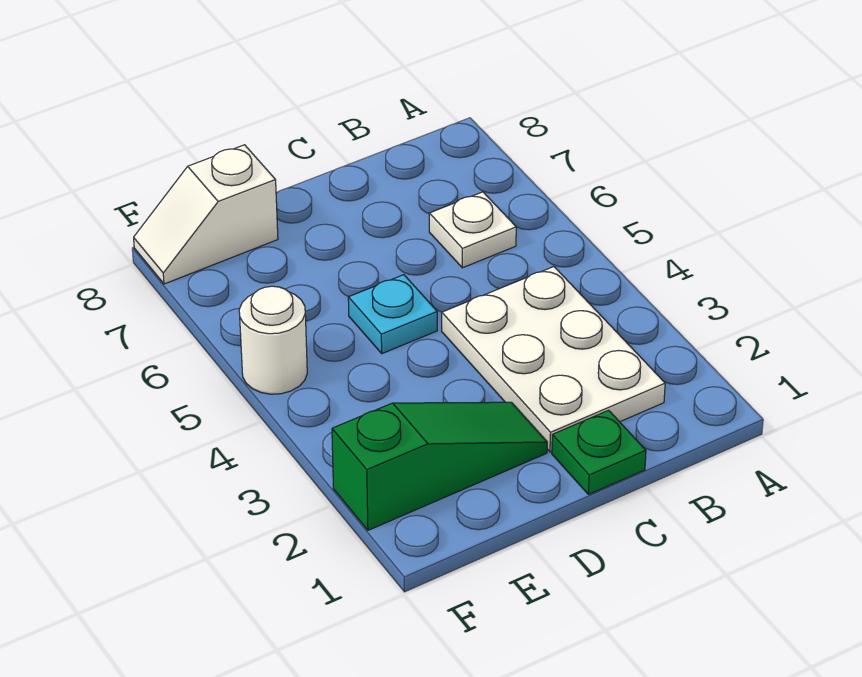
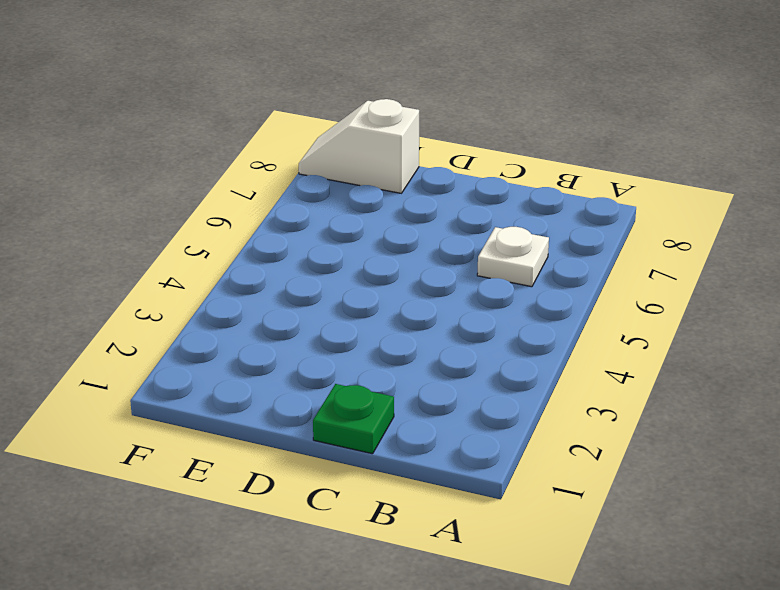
none -> white plate B2:C4 level 1
none -> green slope D2:F2 level 1 top F

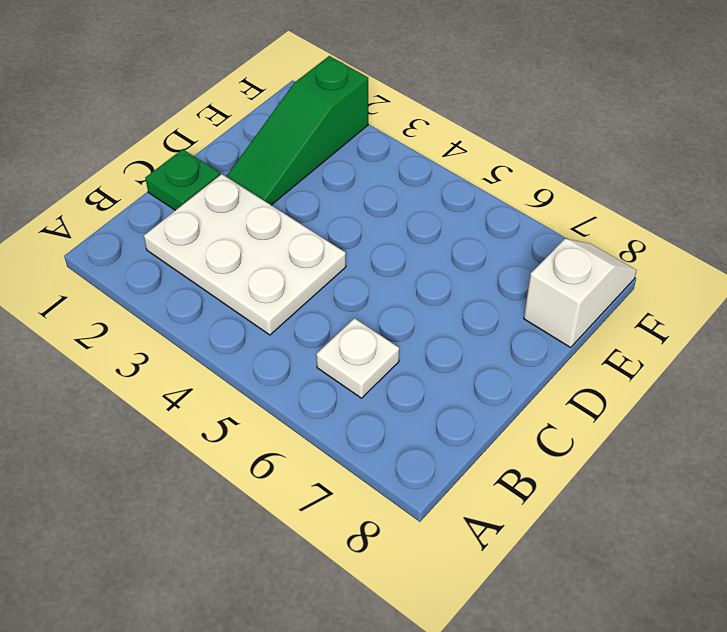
none -> cyan plate D5 level 1
none -> white round brick F5 level 1

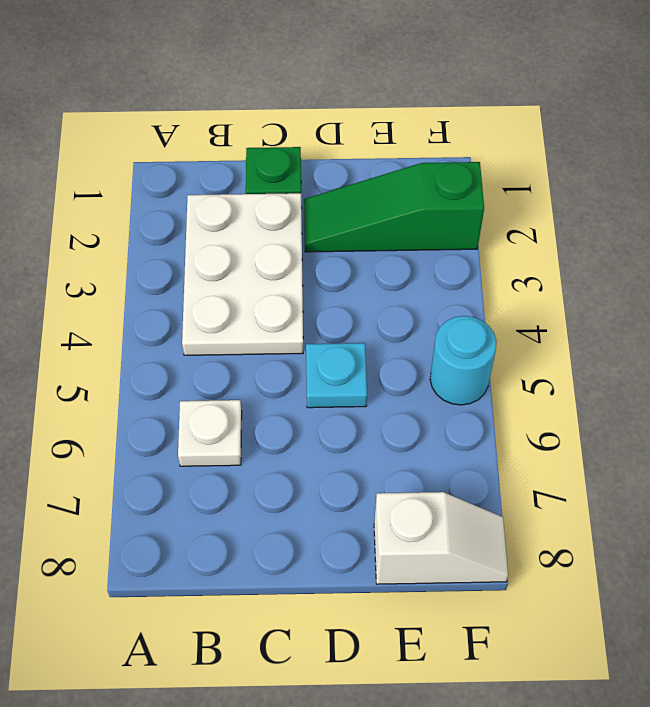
cyan round brick F5 level 1 -> white round brick F5 level 1

